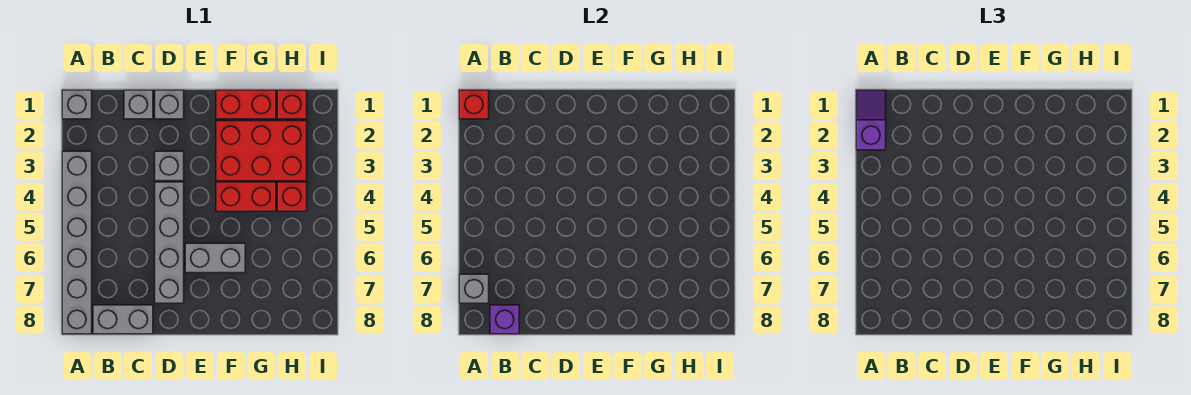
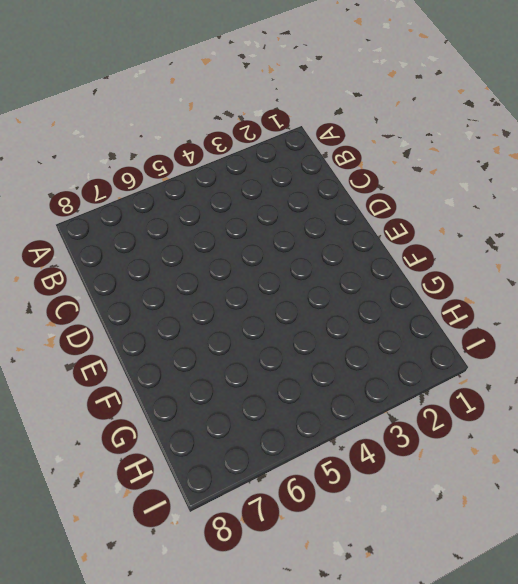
none -> grey brick A1 level 1
none -> grey brick A3:A8 level 1
none -> grey brick B8:C8 level 1

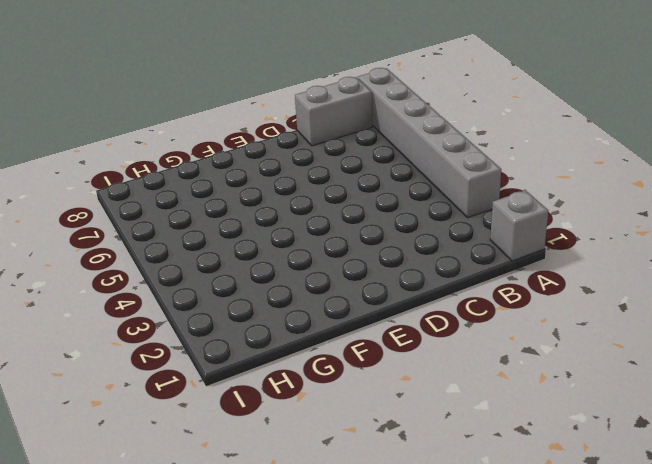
none -> grey brick C1 level 1
none -> grey brick D1 level 1
none -> grey brick D3 level 1

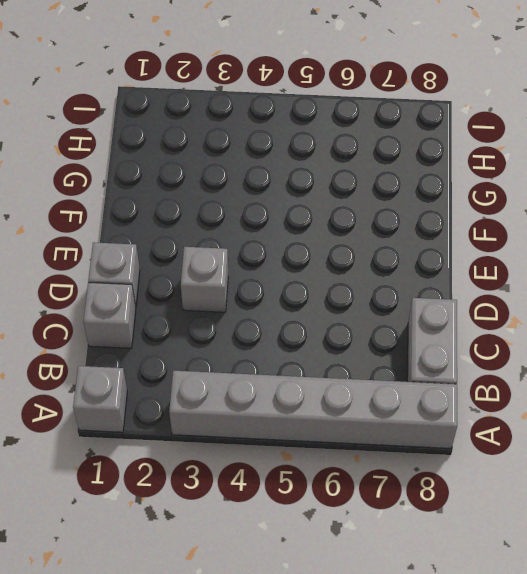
none -> grey brick D4:D7 level 1
none -> grey brick E6:F6 level 1
none -> red brick F1:G1 level 1

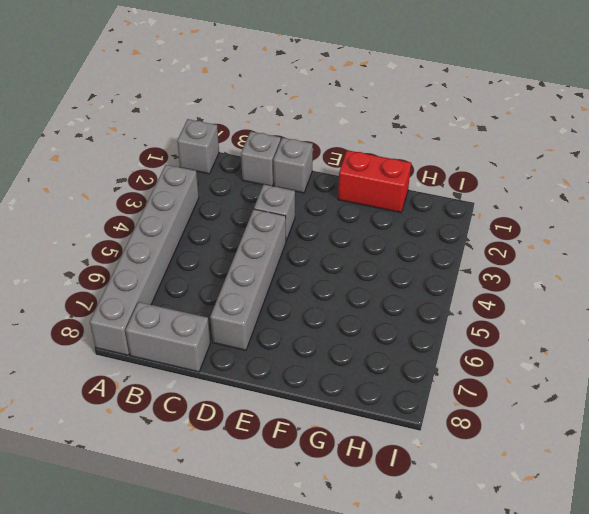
none -> grey brick E6:F6 level 1
none -> red brick F2:H3 level 1
none -> red brick F4:G4 level 1

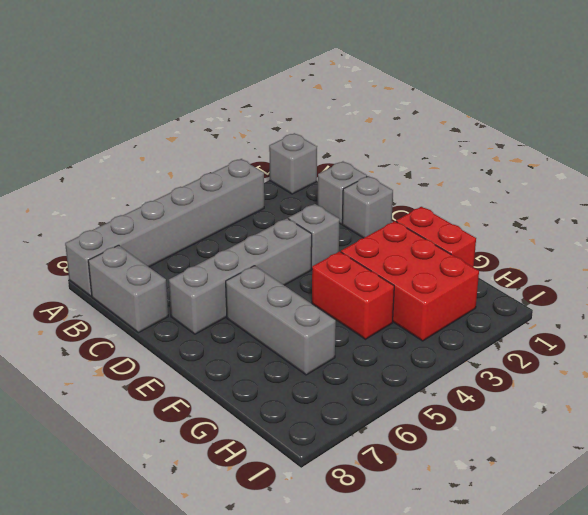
grey brick E6:G6 level 1 -> grey brick E6:F6 level 1
none -> red brick H1 level 1
none -> red brick H4 level 1
none -> red brick A1 level 2

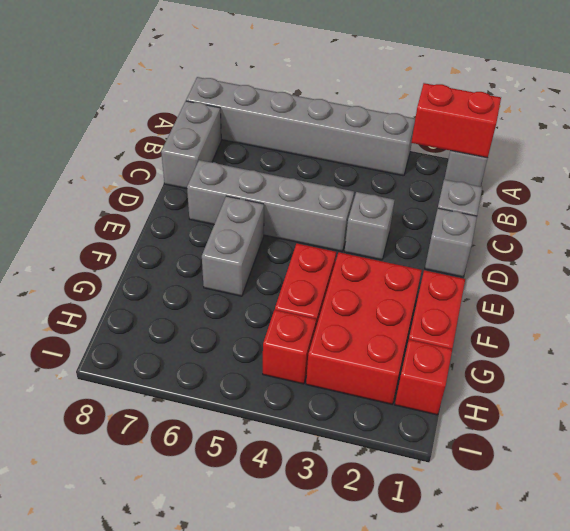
red brick A1:A2 level 2 -> red brick A1 level 2
none -> grey brick A7 level 2
none -> purple brick B8 level 2
none -> purple slope A1:A2 level 3 top 2

